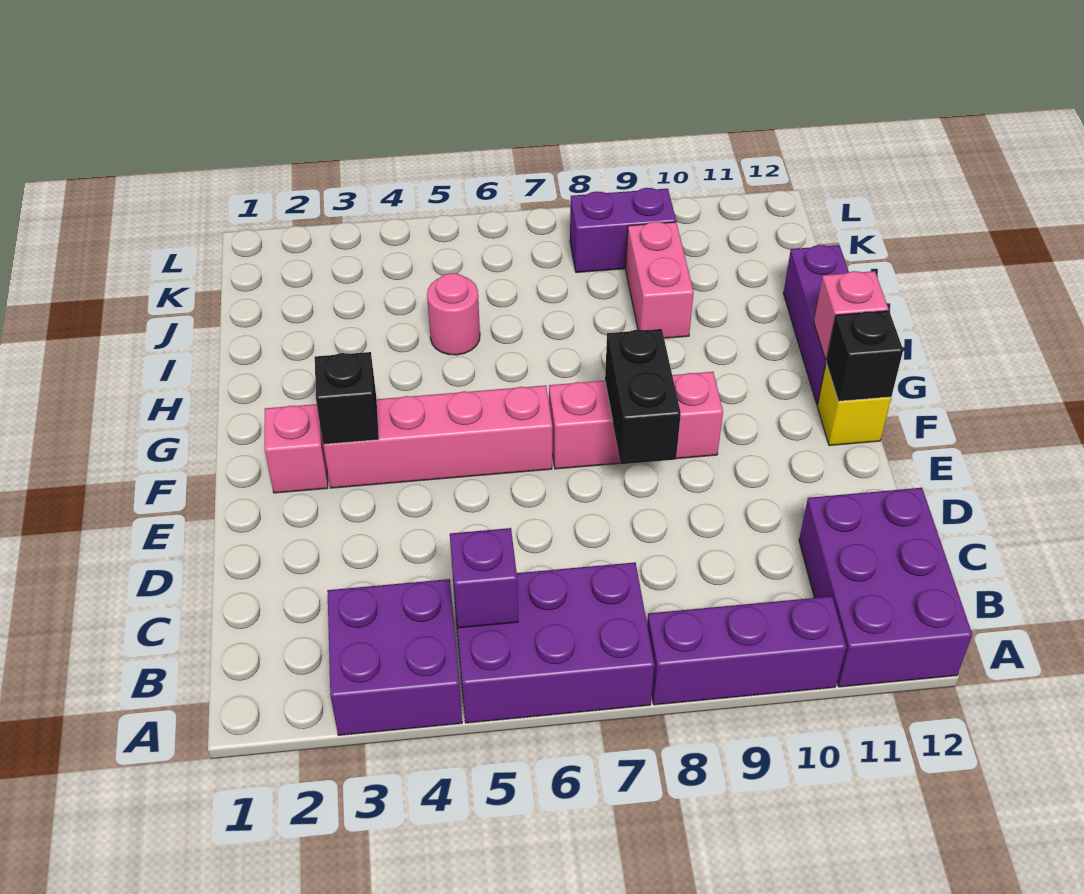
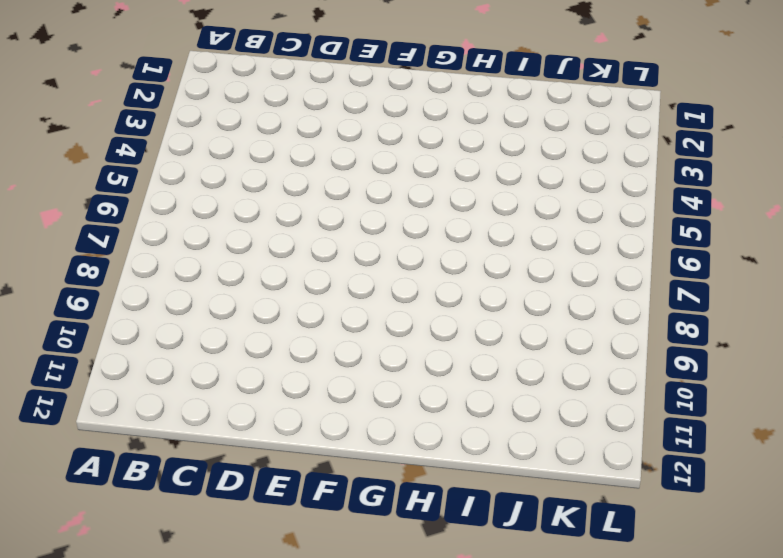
none -> purple brick A3:B4 level 1
none -> purple brick A5:B7 level 1
none -> purple brick A8:A10 level 1

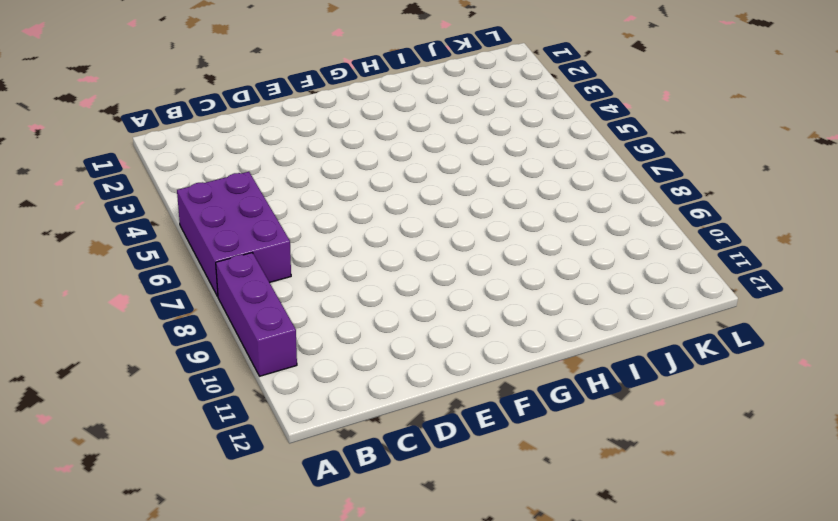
none -> purple brick A3:B4 level 1
none -> purple brick A11:C12 level 1
none -> pink brick F2 level 1

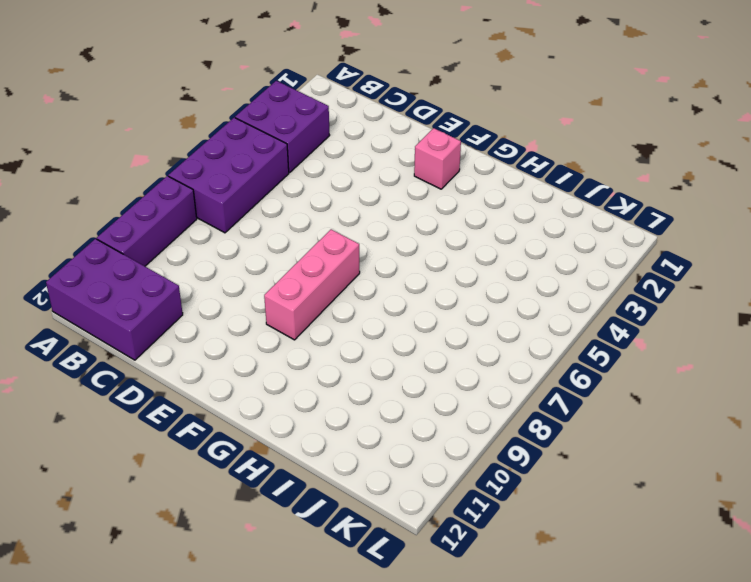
none -> pink brick F3:F6 level 1
none -> yellow brick F12 level 1
none -> purple brick G12:I12 level 1

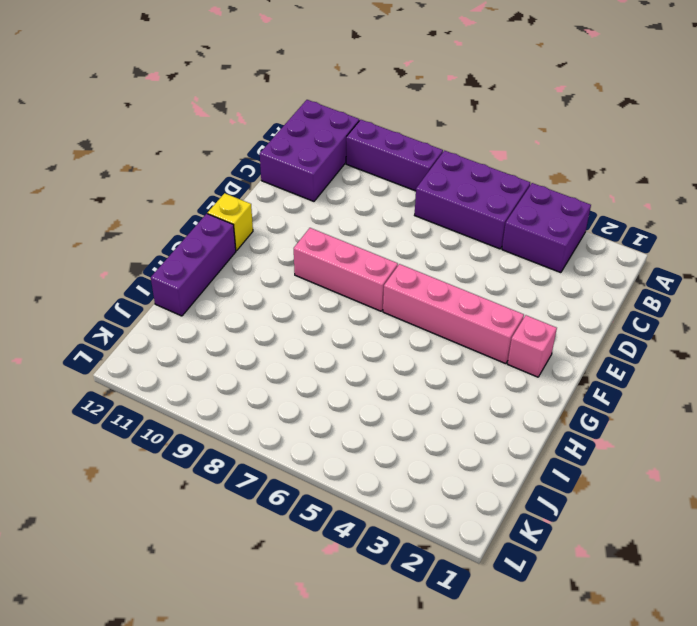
none -> pink round brick I5 level 1
none -> pink brick I9:J9 level 1
none -> purple brick K8:K9 level 1

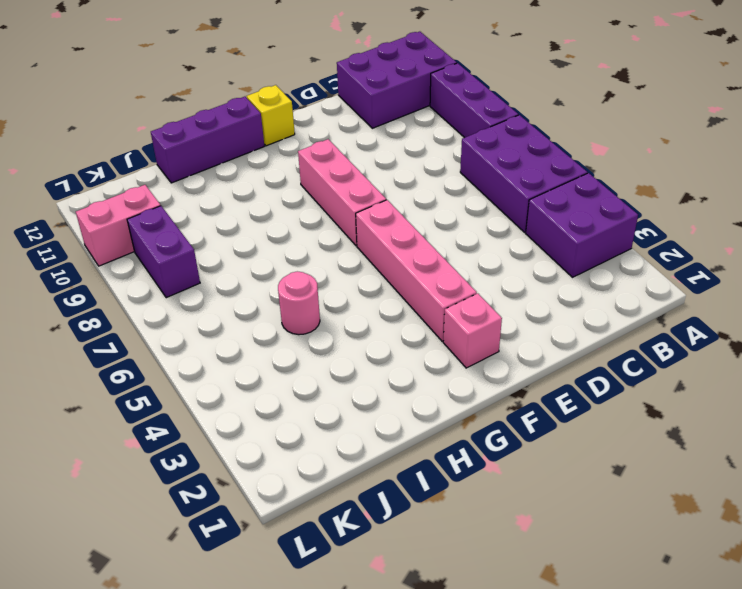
pink brick K10:L10 level 1 -> pink brick I9:J9 level 1
none -> purple brick B5 level 2
none -> black brick E8:F8 level 2
none -> black brick F3 level 2

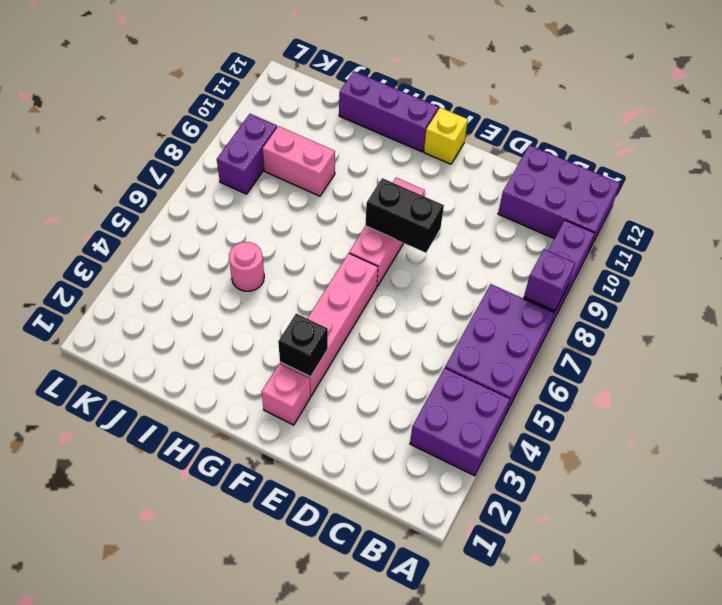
purple brick A8 level 2 -> purple brick B5 level 2
none -> black brick F12 level 2
none -> pink brick G12 level 2

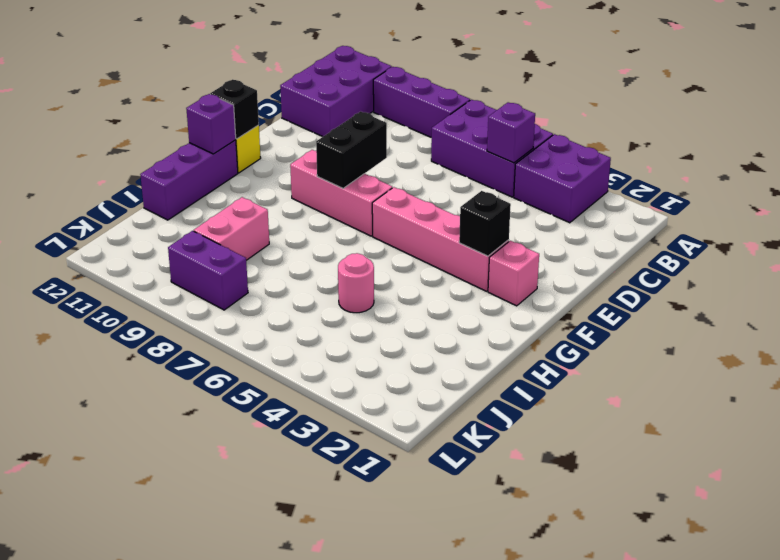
purple brick G12 level 2 -> pink brick G12 level 2

